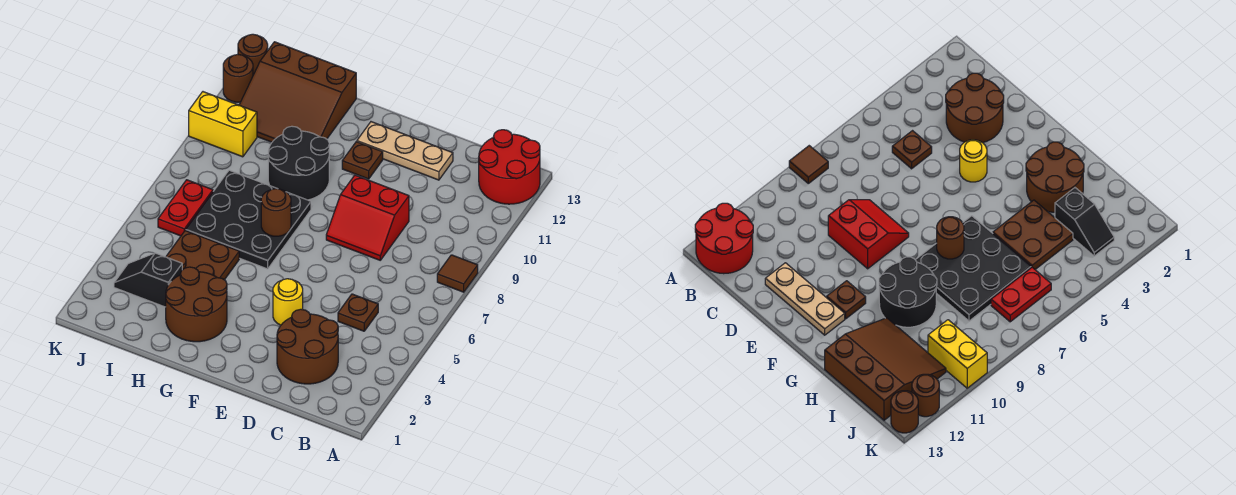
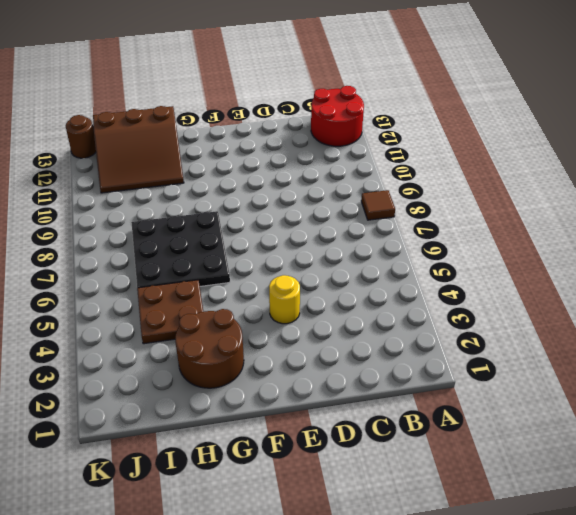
none -> brown round brick C2:D3 level 1
none -> brown plate C5 level 1
none -> red slope D8:E9 level 1 top 9

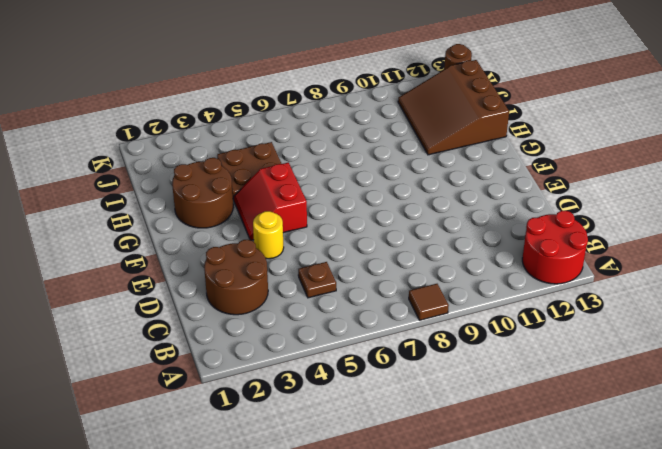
red slope F4:G5 level 1 top 5 -> red slope D8:E9 level 1 top 9
none -> tan plate D12:F12 level 1
none -> brown plate F11 level 1
none -> black plate G6:I8 level 1

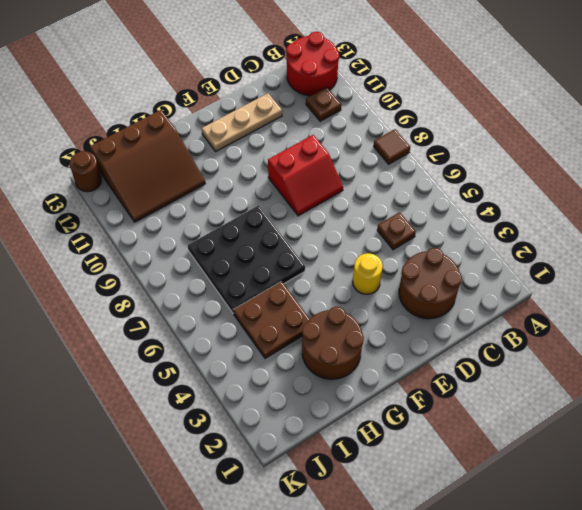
brown plate B11 level 1 -> brown plate F11 level 1
none -> black round brick G9:H10 level 1
none -> black slope I3:J3 level 1 top I
none -> red plate J6:J7 level 1

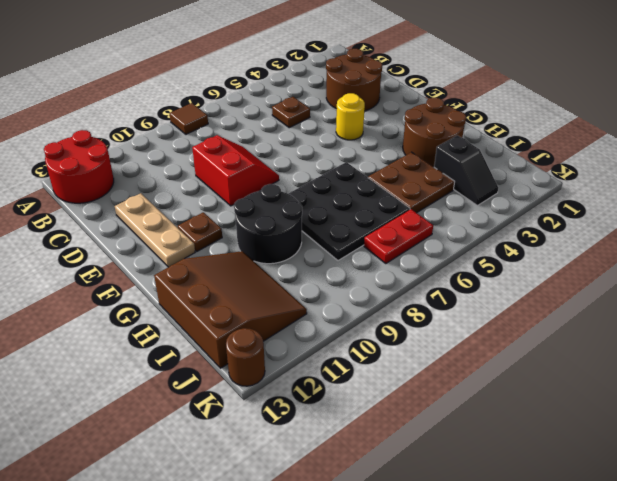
none -> yellow brick J10:K10 level 1
none -> brown round brick K12 level 1
none -> brown round brick G7 level 2

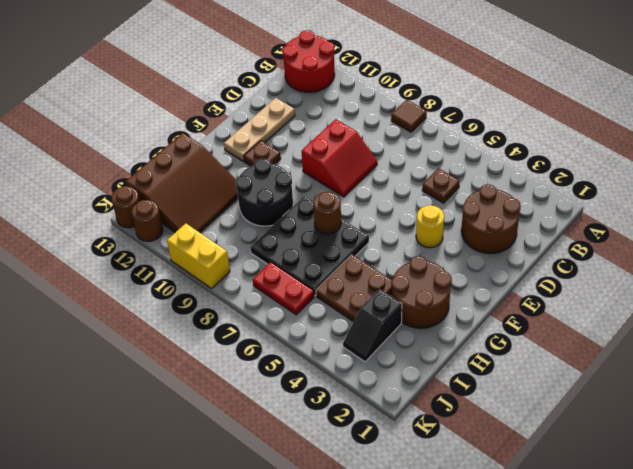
yellow brick K9:K10 level 1 -> yellow brick J10:K10 level 1

